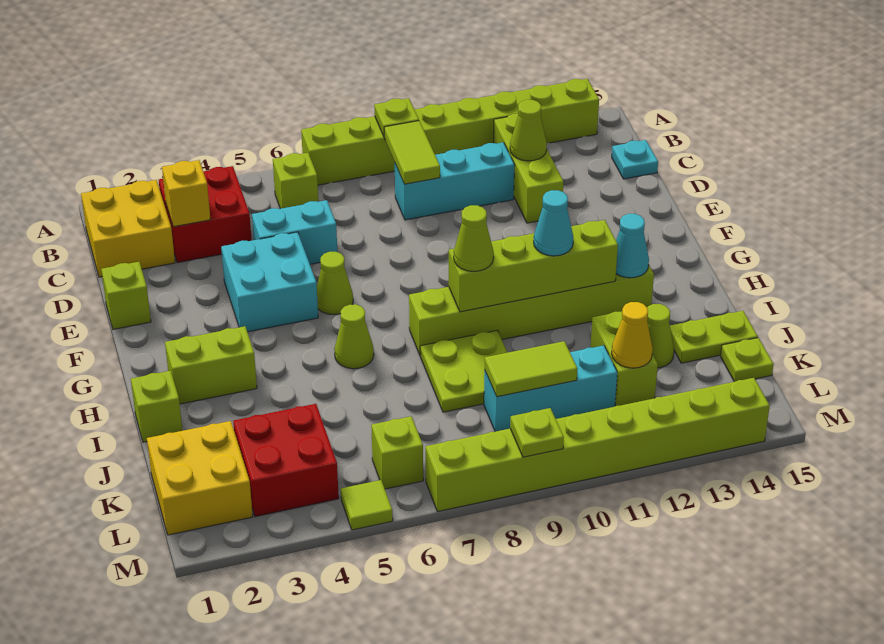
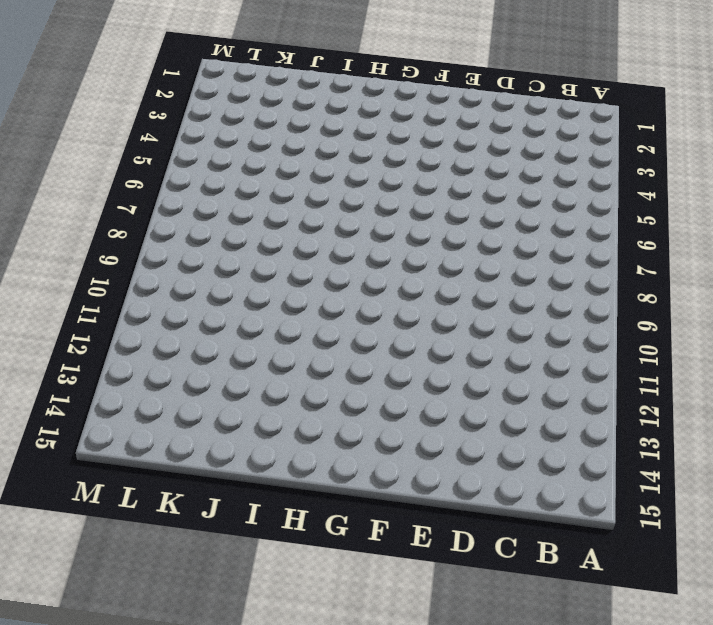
none -> lime brick A7:A14 level 1
none -> yellow brick B1:C2 level 1
none -> red brick B3:C4 level 1
none -> lime brick B6 level 1

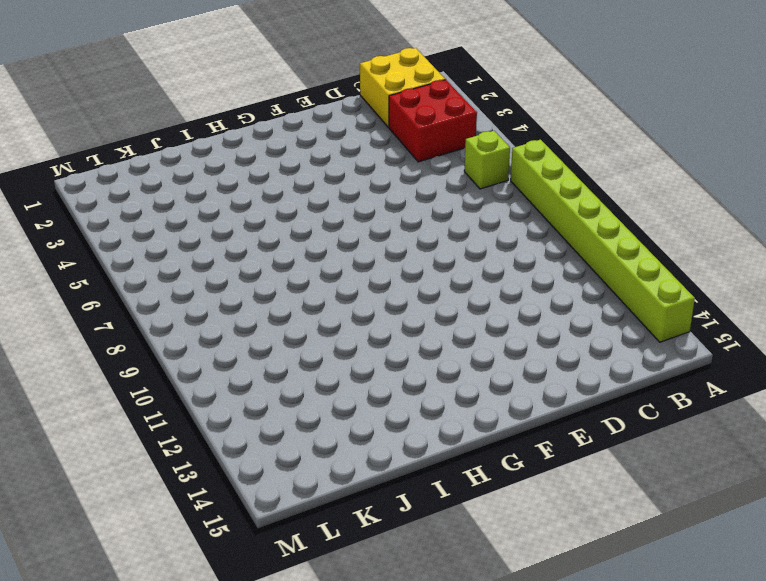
none -> lime brick B12:D12 level 1
none -> cyan brick C9:C11 level 1
none -> cyan plate C15 level 1
none -> cyan brick D5:D6 level 1

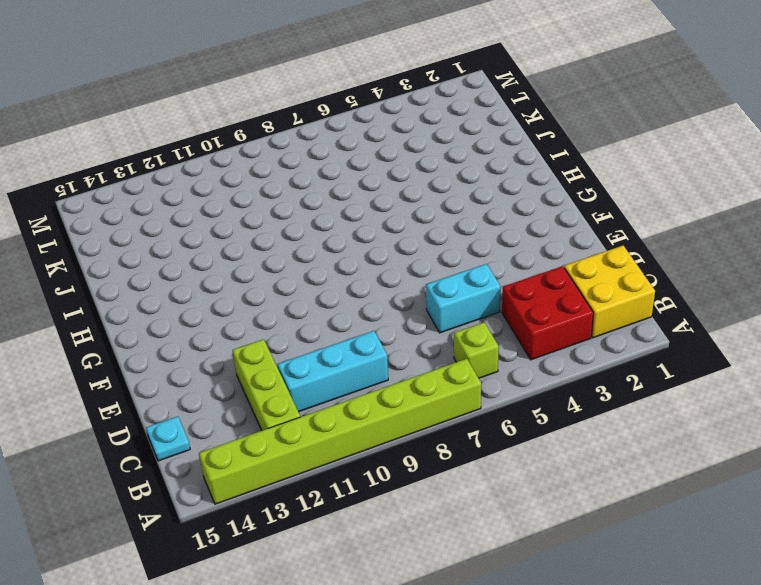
none -> lime brick E1 level 1
none -> cyan brick E4:F5 level 1
none -> lime cone F6 level 1
none -> lime brick H2:H3 level 1

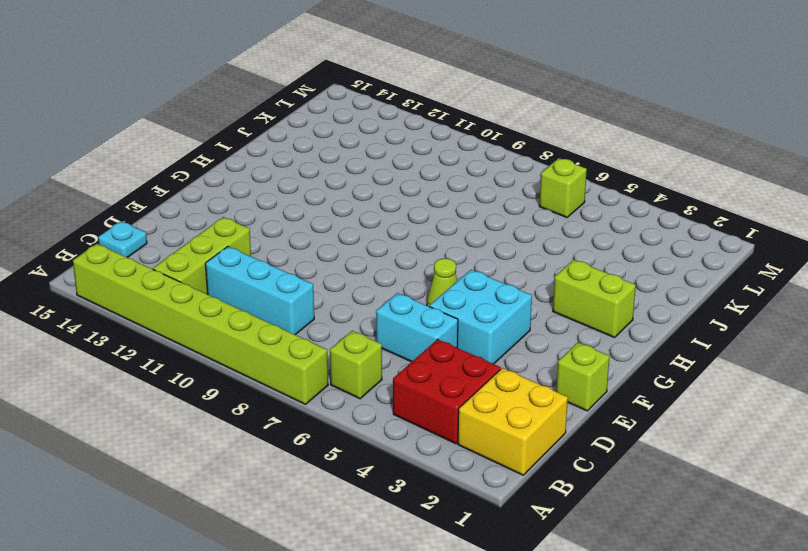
none -> lime cone H6 level 1
none -> lime brick H8:H13 level 1
none -> lime brick I1 level 1
none -> lime plate I8:J9 level 1

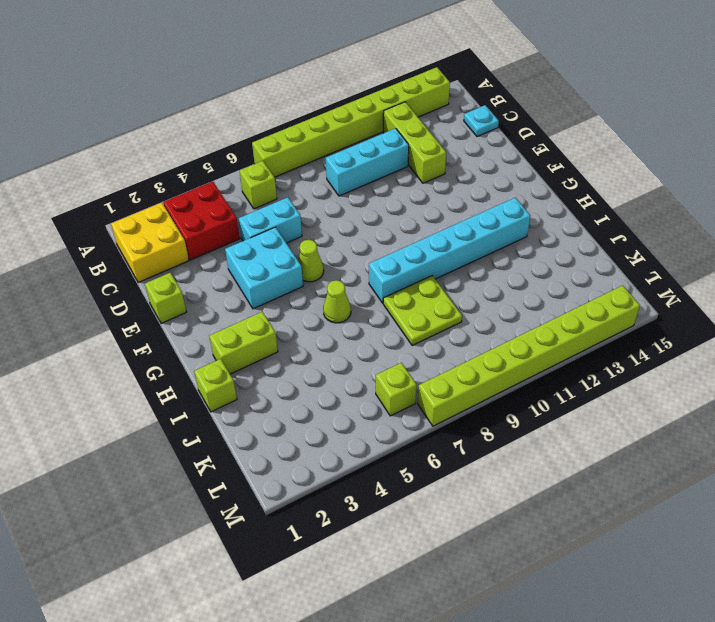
cyan brick H8:H13 level 1 -> lime brick H8:H13 level 1
none -> lime brick J12:K12 level 1
none -> lime cone J13 level 1
none -> lime plate J14:J15 level 1
none -> yellow brick K1:L2 level 1

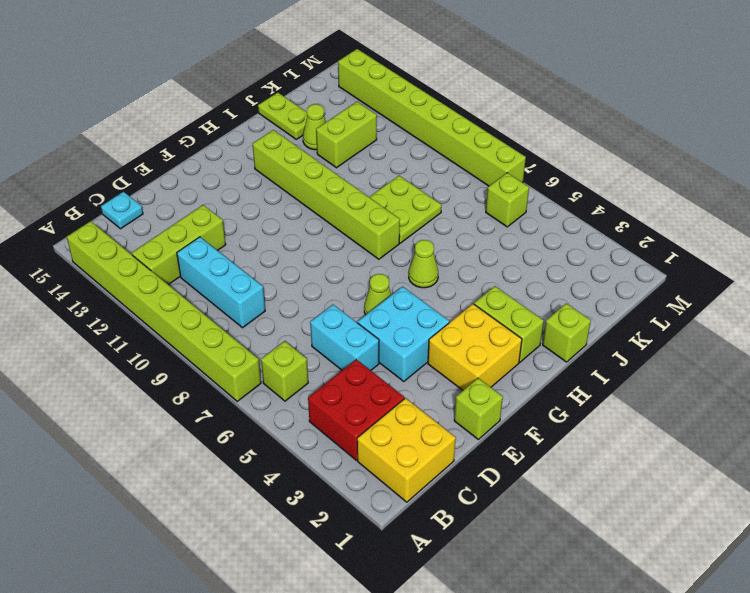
yellow brick F2:G3 level 1 -> yellow brick K1:L2 level 1
none -> red brick K3:L4 level 1
none -> cyan brick K9:K11 level 1
none -> lime plate K15 level 1
none -> lime tile M5 level 1

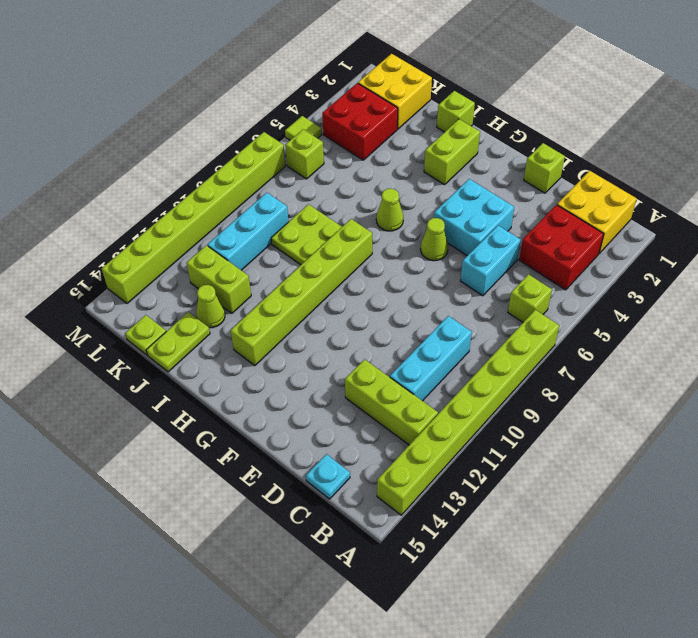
none -> lime plate A9 level 2
none -> lime tile B9:C9 level 2
none -> yellow brick C3 level 2
none -> lime cone C12 level 2

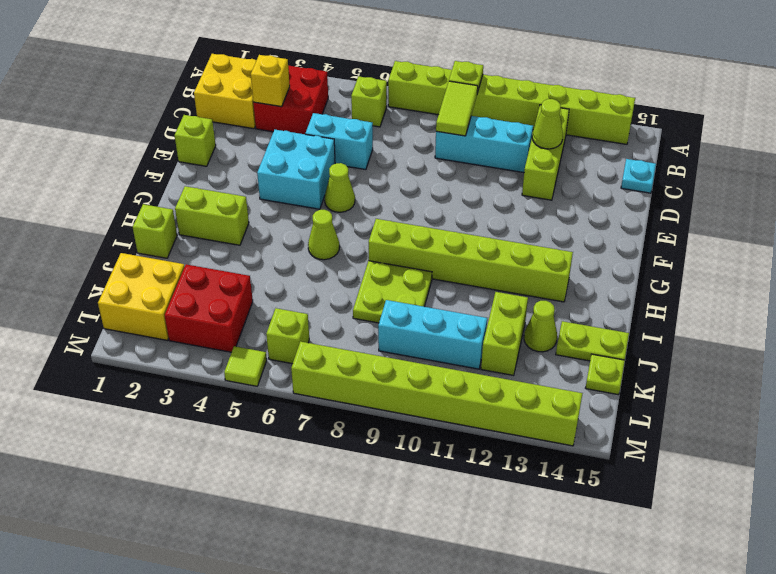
none -> lime brick H9:H12 level 2
none -> cyan cone H13 level 2
none -> lime tile K9:K10 level 2
none -> yellow cone K12 level 2

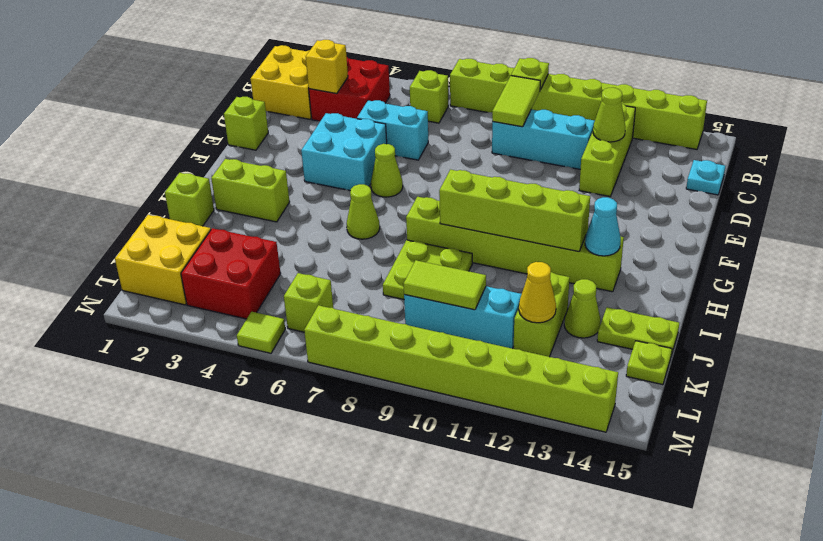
none -> lime plate M9 level 2
none -> lime cone H9 level 3
none -> cyan cone H11 level 3

